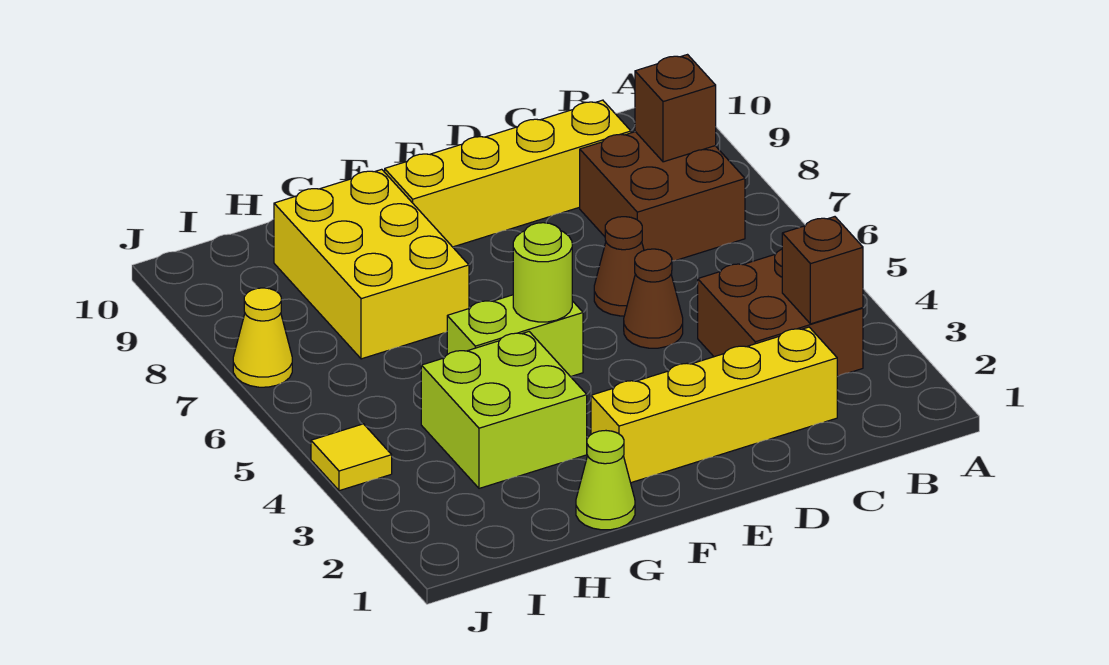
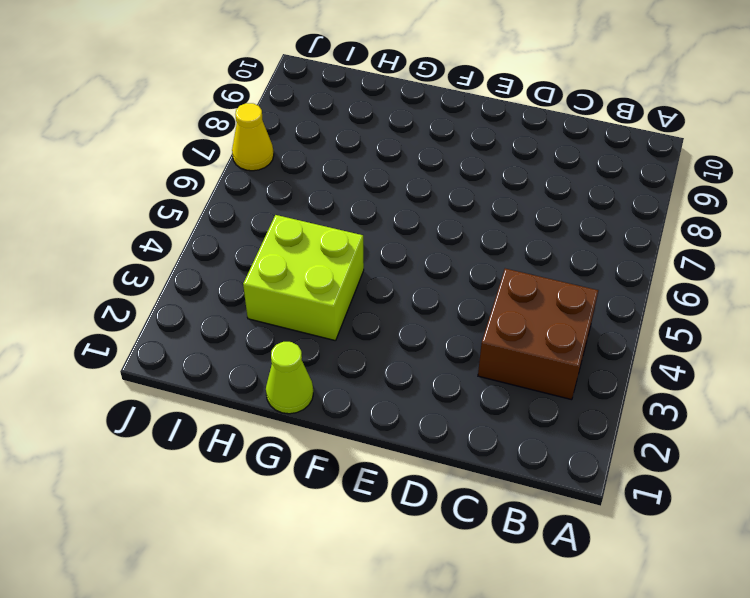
none -> brown brick B7:C8 level 1
none -> yellow brick C2:F2 level 1
none -> yellow brick C9:F9 level 1

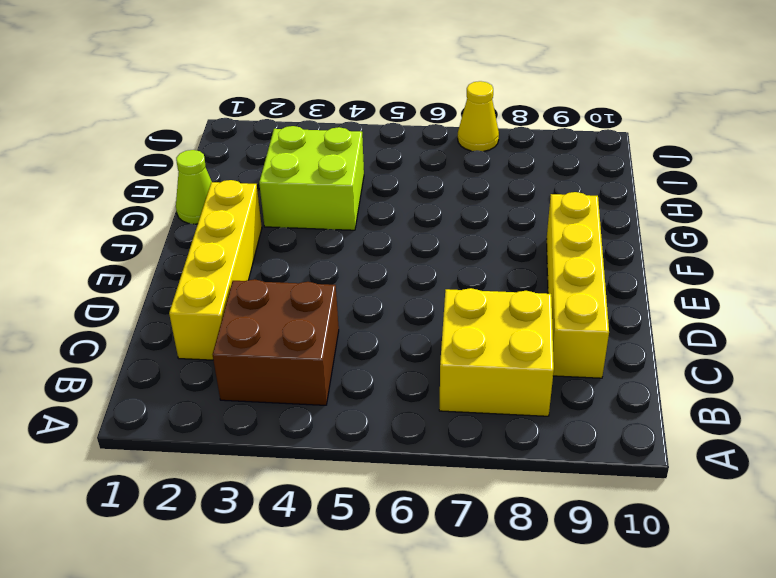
yellow brick B7:C8 level 1 -> brown brick B7:C8 level 1
none -> brown cone D5 level 1
none -> brown cone D6 level 1
none -> lime brick F5:G5 level 1

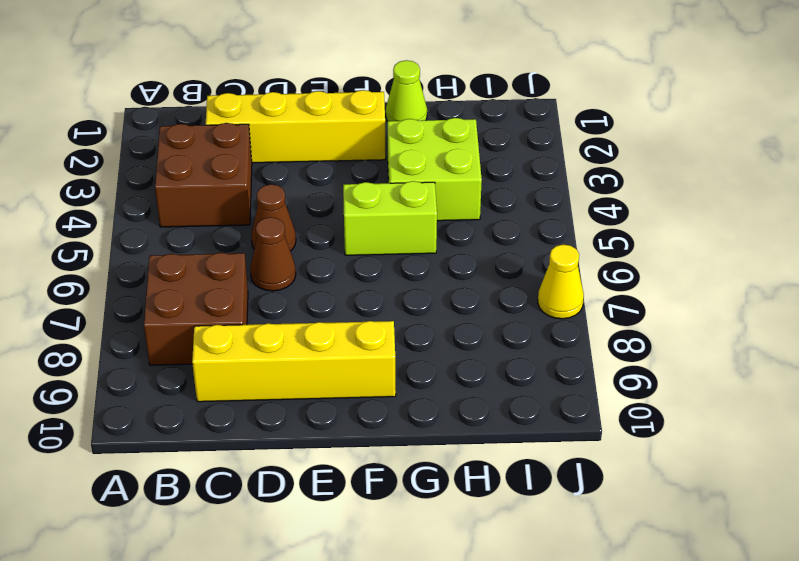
none -> yellow brick G7:H9 level 1
none -> yellow tile J4 level 1
none -> brown brick B3 level 2

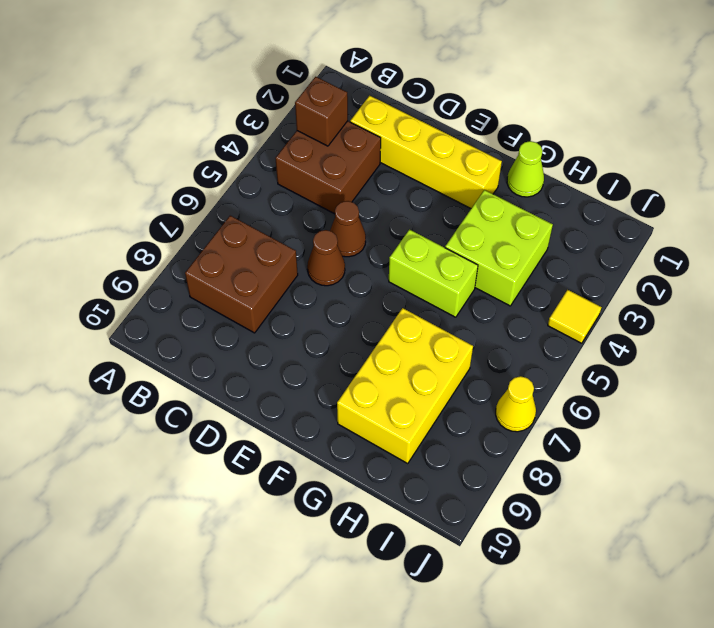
none -> yellow brick C9:F9 level 1
none -> brown brick B8 level 2
none -> lime round brick F5 level 2

